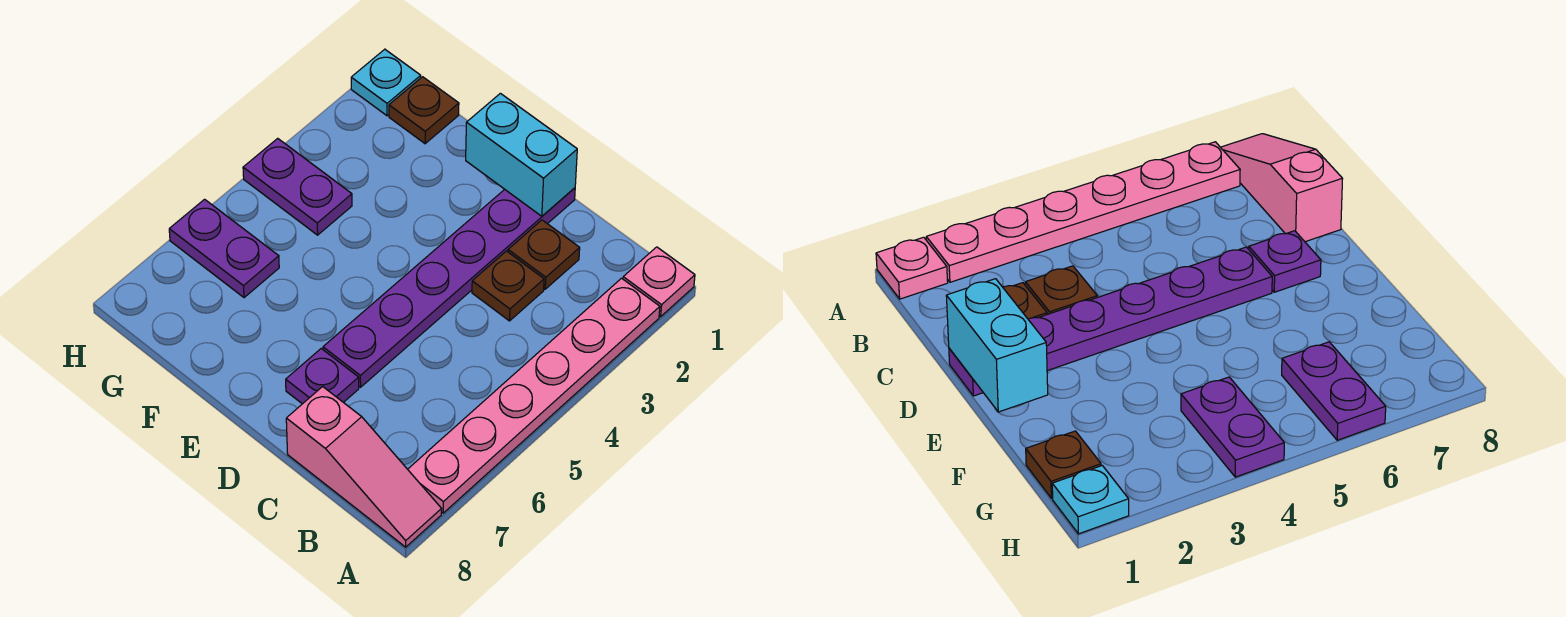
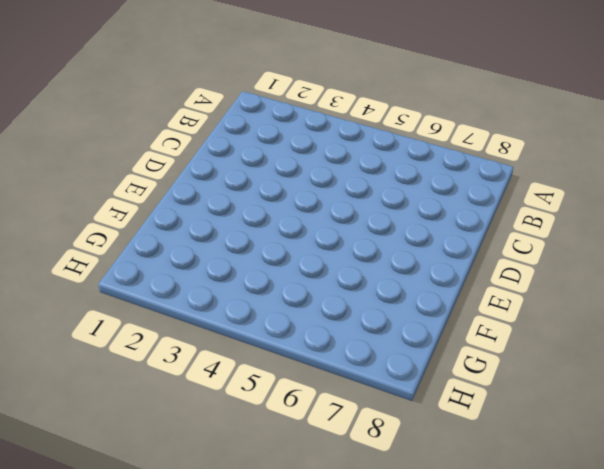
none -> pink plate A1 level 1
none -> pink plate A2:A7 level 1
none -> pink slope A8:C8 level 1 top C

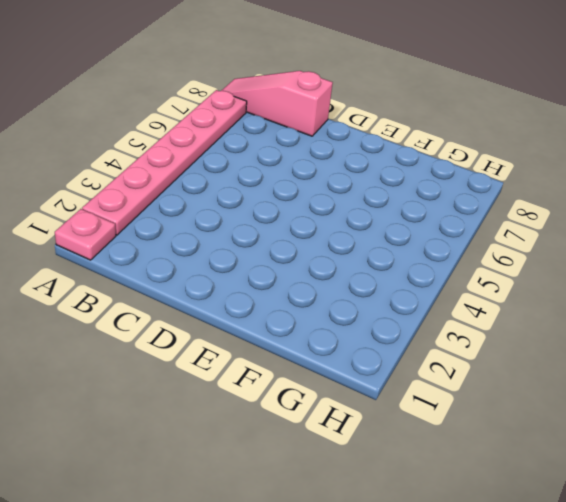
none -> brown plate C2 level 1
none -> brown plate C3 level 1
none -> purple plate D1:D6 level 1

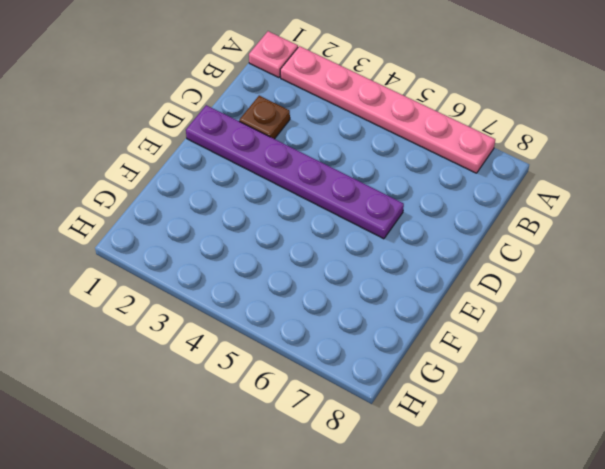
none -> pink slope A8:C8 level 1 top C
none -> brown plate C3 level 1
none -> purple plate D7 level 1

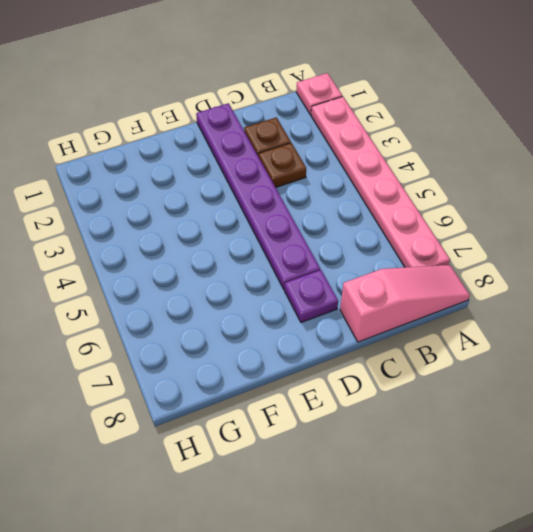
none -> brown plate G1 level 1
none -> purple plate G4:H4 level 1
none -> purple plate G6:H6 level 1

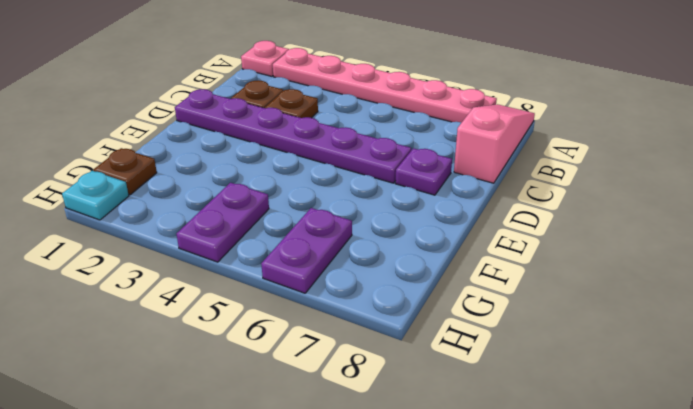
none -> cyan brick D1:E1 level 2

